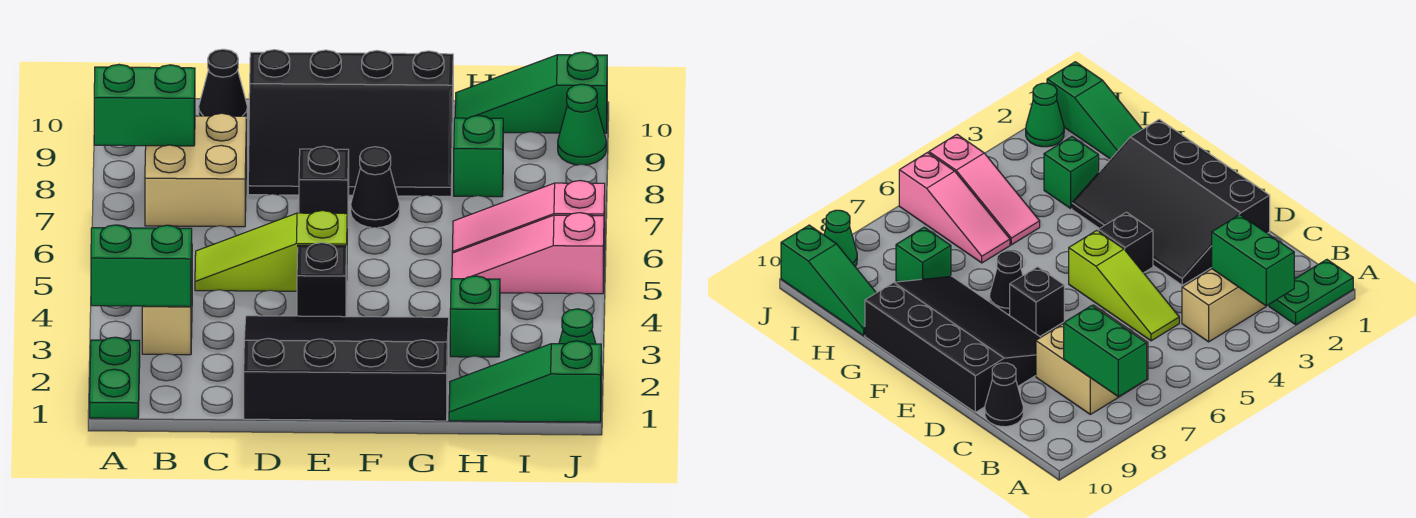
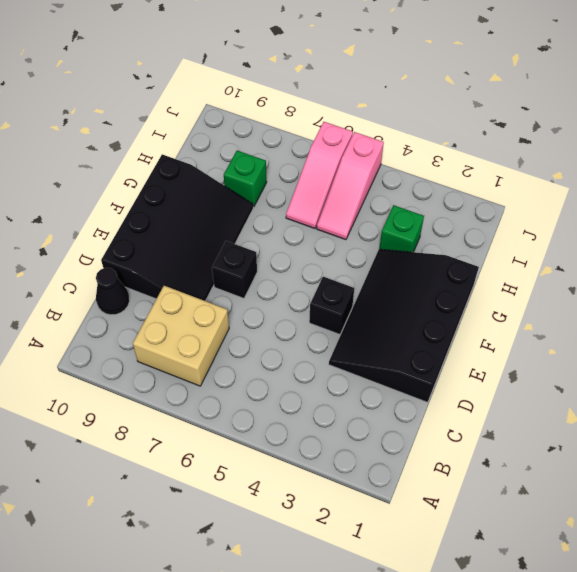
none -> green plate A1:A2 level 1
none -> tan brick B3:B4 level 1
none -> lime slope C5:E5 level 1 top E

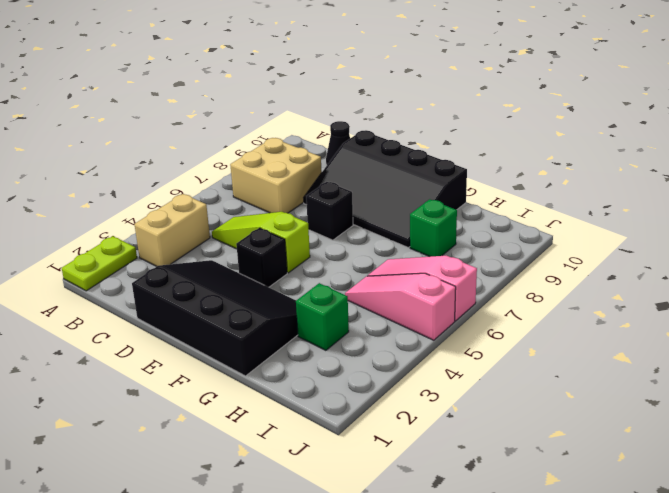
lime plate A1:A2 level 1 -> green plate A1:A2 level 1
none -> black cone F7 level 1
none -> green slope H1:J1 level 1 top J
none -> green slope H10:J10 level 1 top J

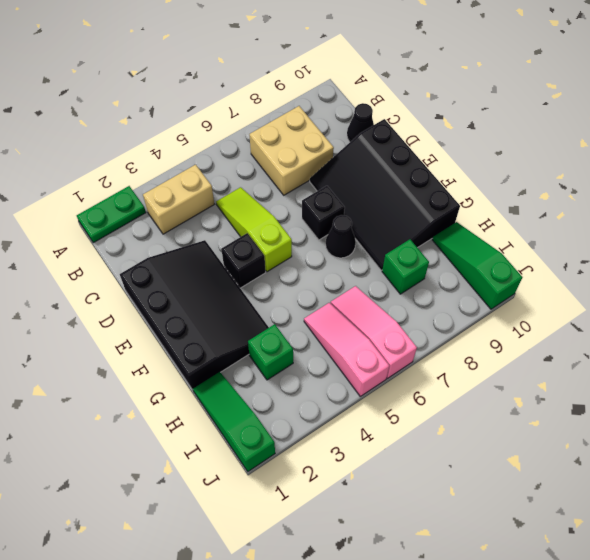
none -> green cone J2 level 1
none -> green cone J9 level 1
none -> green brick A3:B3 level 2

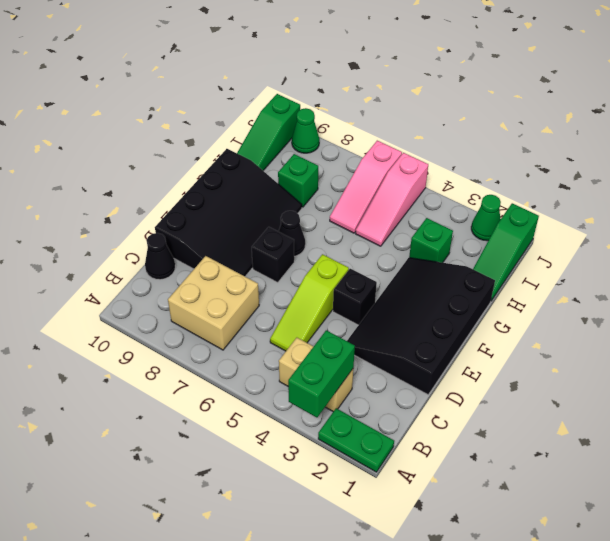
none -> green brick A8:B8 level 2

